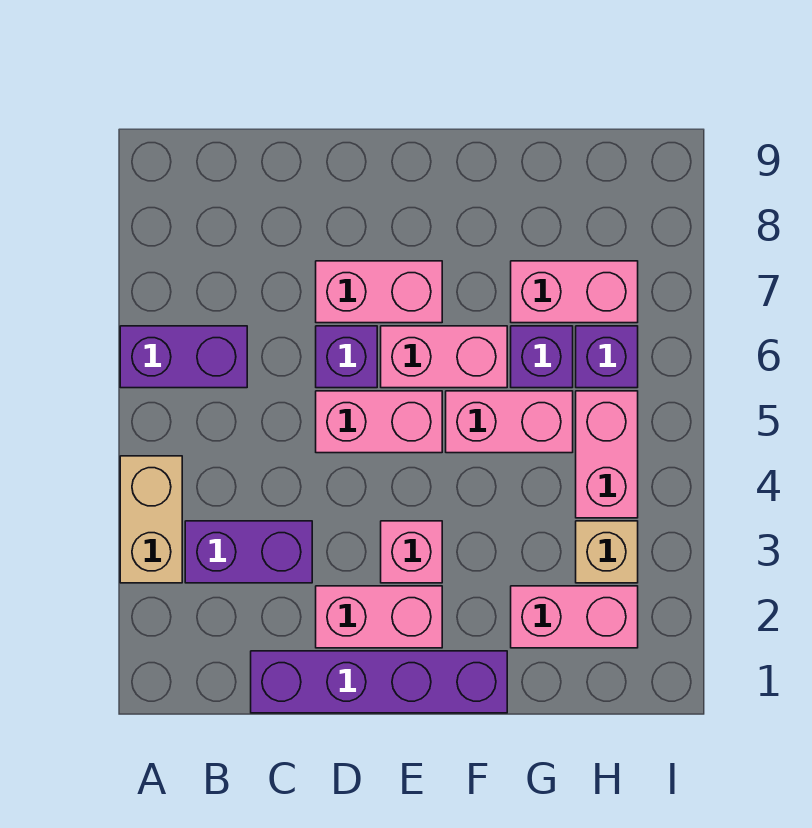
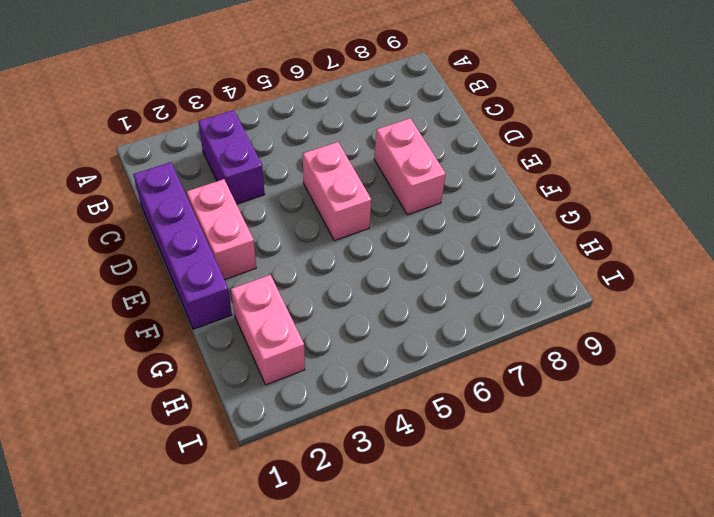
none -> tan brick A3:A4 level 1
none -> purple brick A6:B6 level 1
none -> purple brick D6 level 1

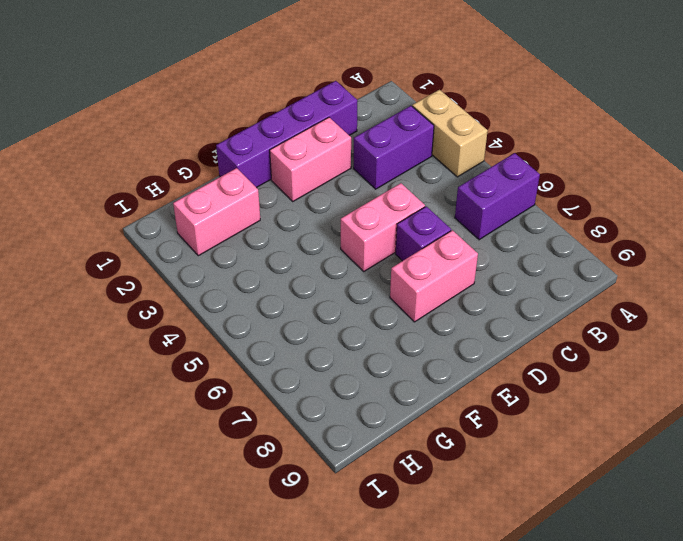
none -> pink brick E3 level 1
none -> pink brick E6:F6 level 1
none -> pink brick F5:G5 level 1

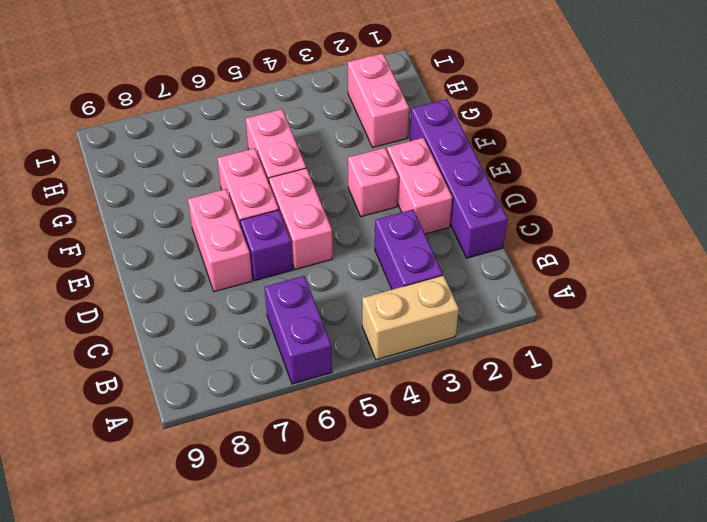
none -> purple brick G6 level 1
none -> pink brick G7:H7 level 1
none -> tan brick H3 level 1

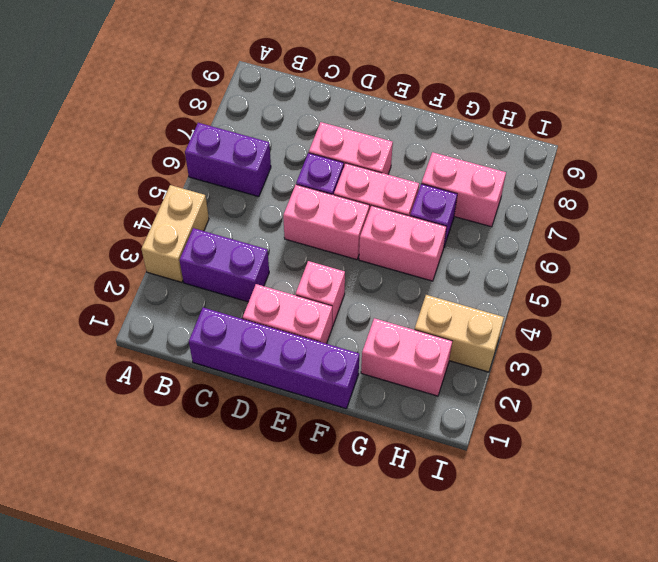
tan brick H3:I3 level 1 -> tan brick H3 level 1
none -> pink brick H4:H5 level 1
none -> purple brick H6 level 1

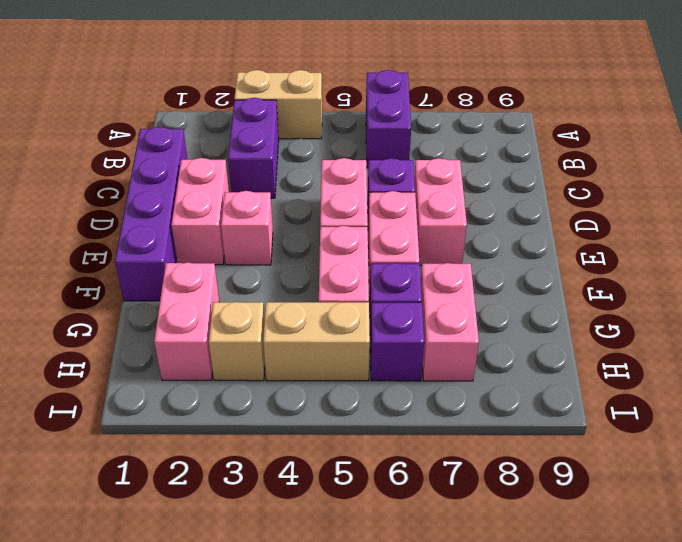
tan brick H4:H5 level 1 -> pink brick H4:H5 level 1

